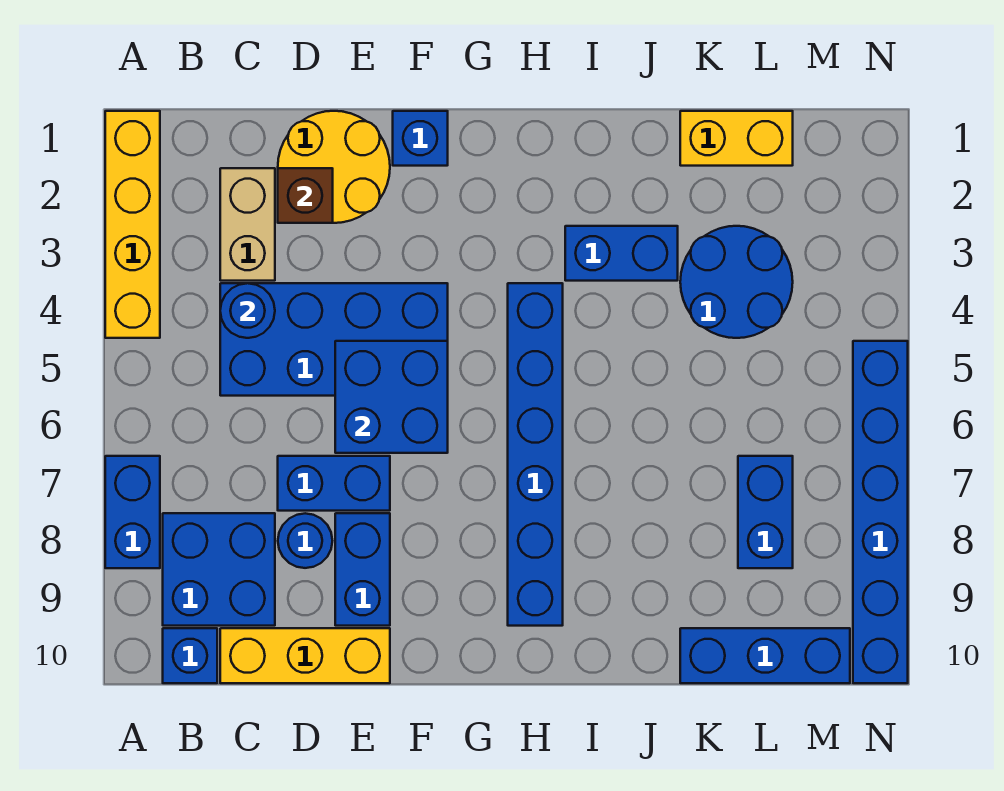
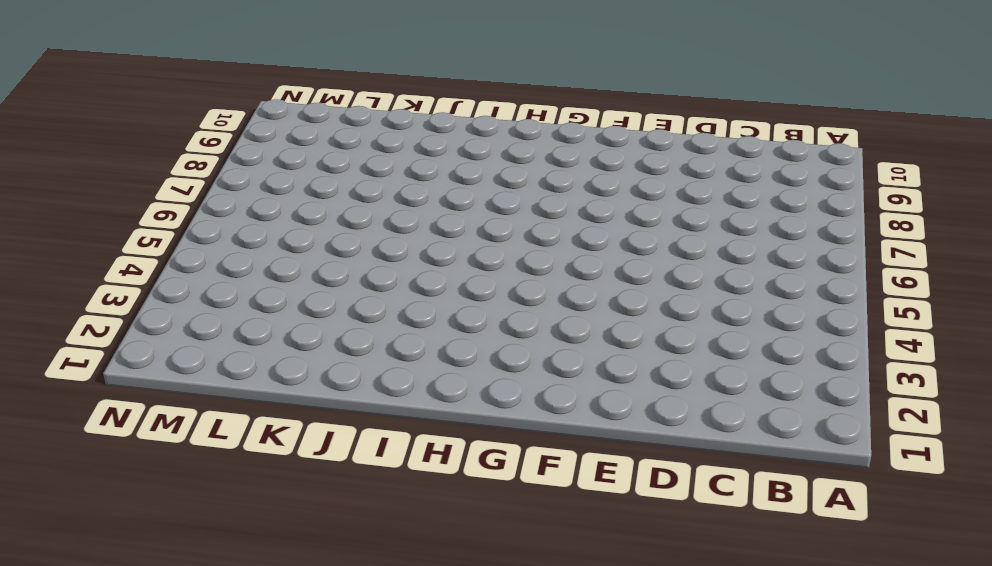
none -> yellow brick A1:A4 level 1
none -> blue brick A7:A8 level 1
none -> blue brick B8:C9 level 1

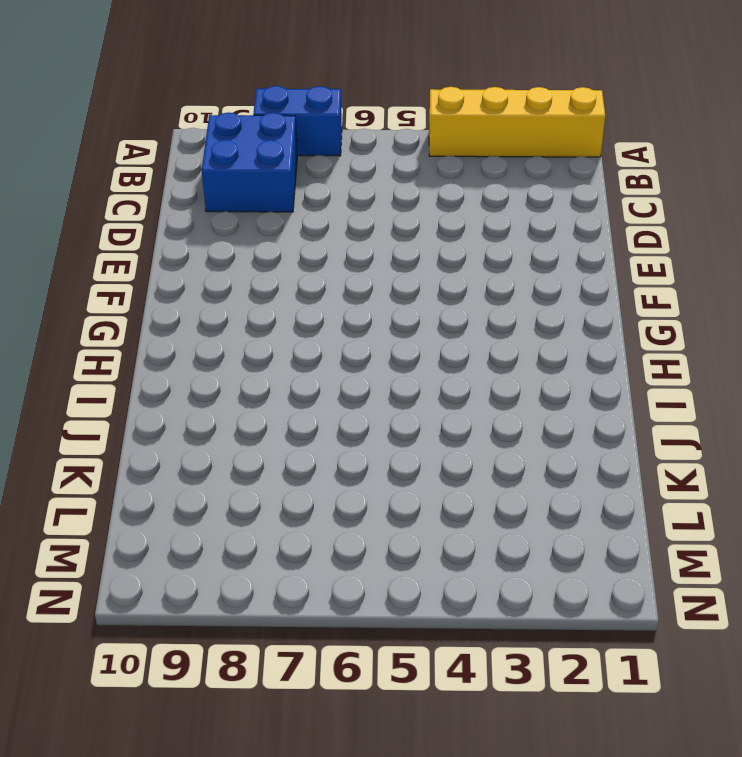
none -> blue brick B10 level 1
none -> tan brick C2:C3 level 1
none -> blue brick C4:F5 level 1

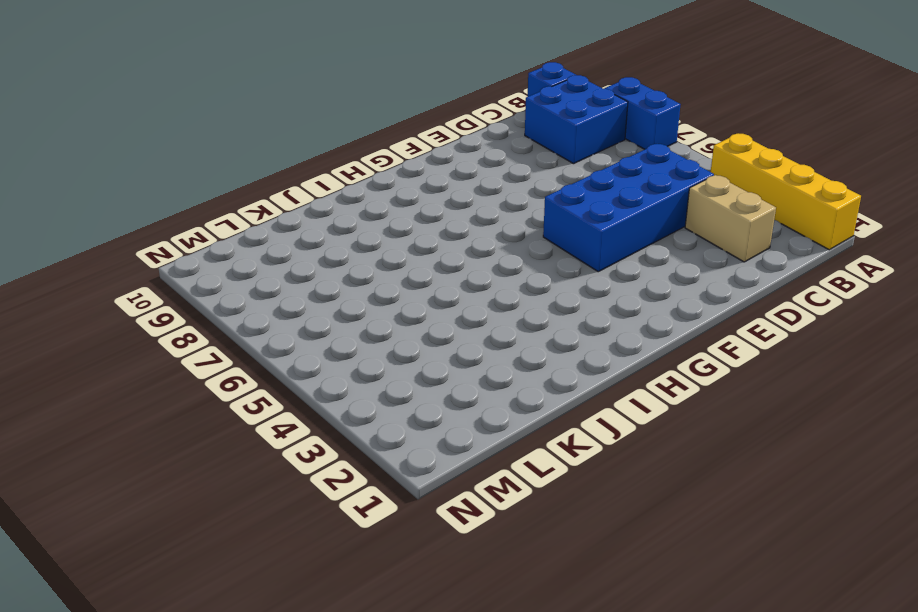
none -> yellow brick C10:E10 level 1
none -> yellow round brick D1:E2 level 1
none -> blue brick D7:E7 level 1

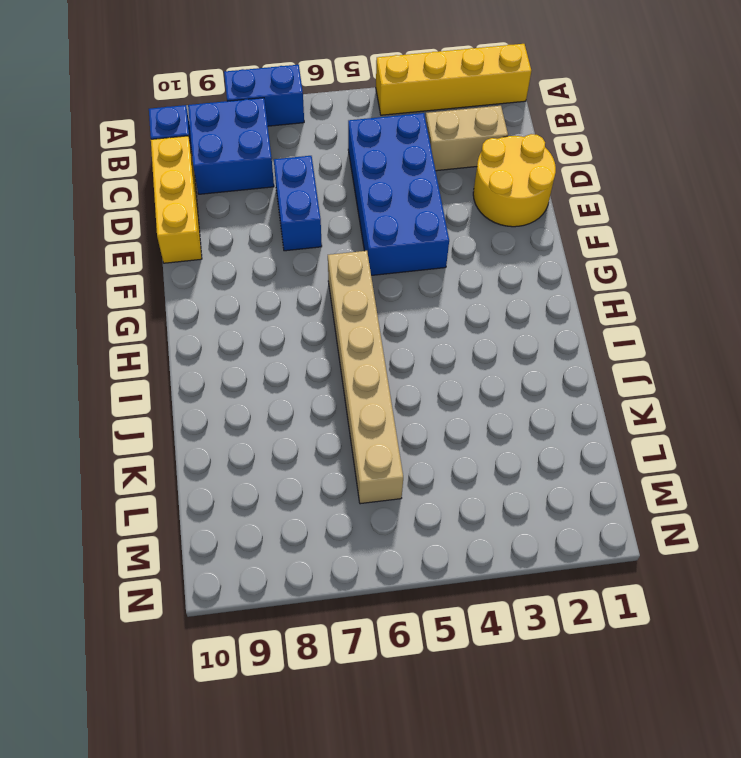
tan brick G6:L6 level 1 -> blue brick H4:H9 level 1
none -> blue round brick D8 level 1
none -> blue brick E8:E9 level 1
none -> blue brick F1 level 1

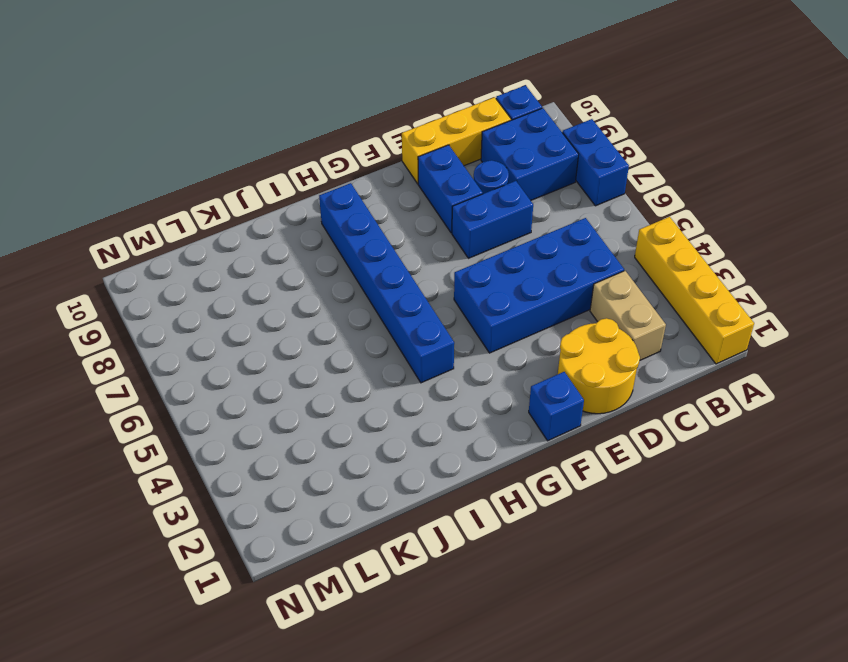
none -> blue brick I3:J3 level 1
none -> yellow brick K1:L1 level 1
none -> blue round brick K3:L4 level 1

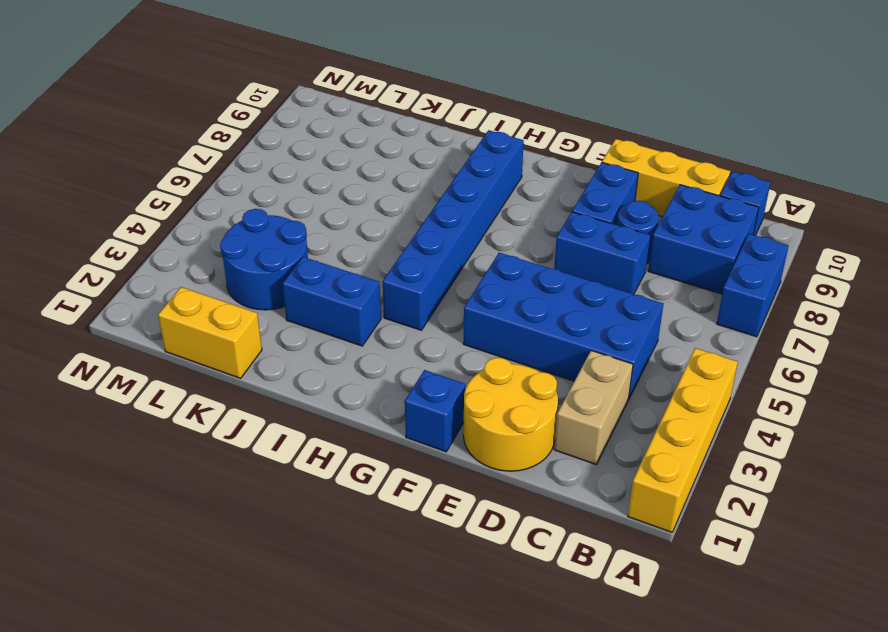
none -> blue brick K10:M10 level 1
none -> blue brick L7:L8 level 1
none -> blue brick N5:N10 level 1

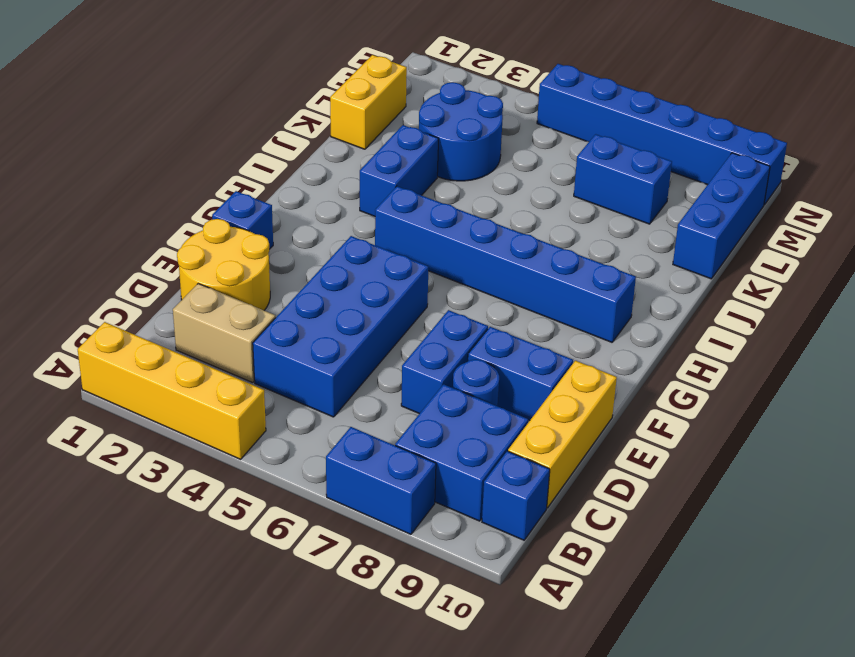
none -> blue round brick C4 level 2
none -> brown brick D2 level 2
none -> blue brick E5:F6 level 2

